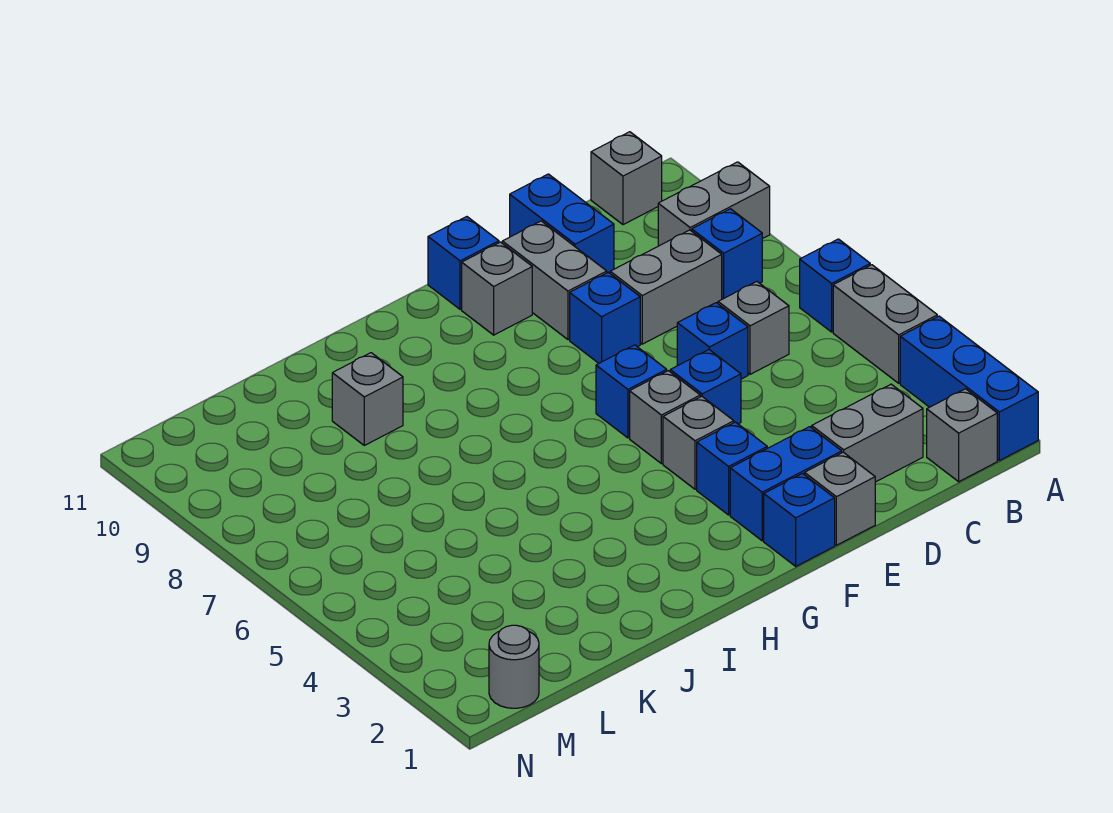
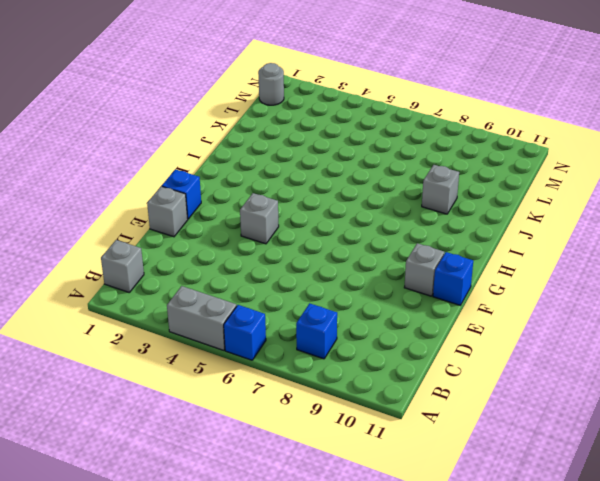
none -> blue brick A1:A3 level 1
none -> grey brick A9:B9 level 1
none -> grey brick B11 level 1

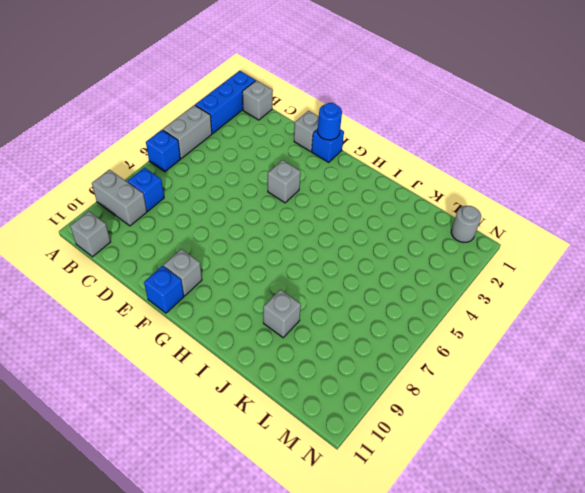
blue round brick F1 level 2 -> none
none -> grey brick C2:D2 level 1
none -> grey brick C6 level 1
none -> grey brick C8:D8 level 1

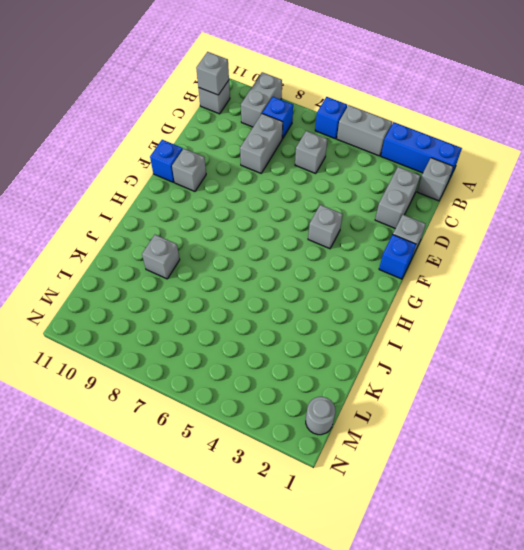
grey brick B11 level 2 -> grey brick F5 level 1
none -> blue brick D6 level 1
none -> blue brick D10:D11 level 1
none -> blue brick E2:F2 level 1

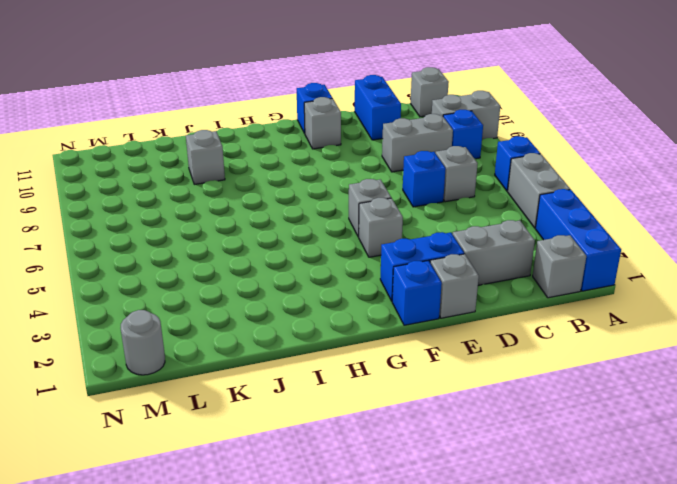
none -> blue brick E5 level 1
none -> blue brick E8 level 1
none -> grey brick E9:E10 level 1

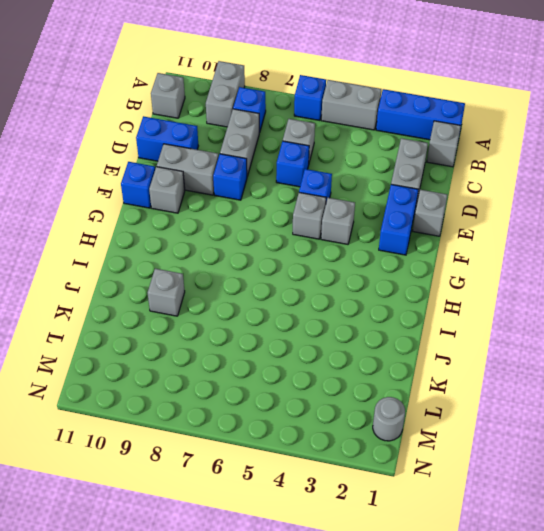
none -> blue brick F1 level 1
none -> blue brick F3 level 1
none -> blue brick F6 level 1

